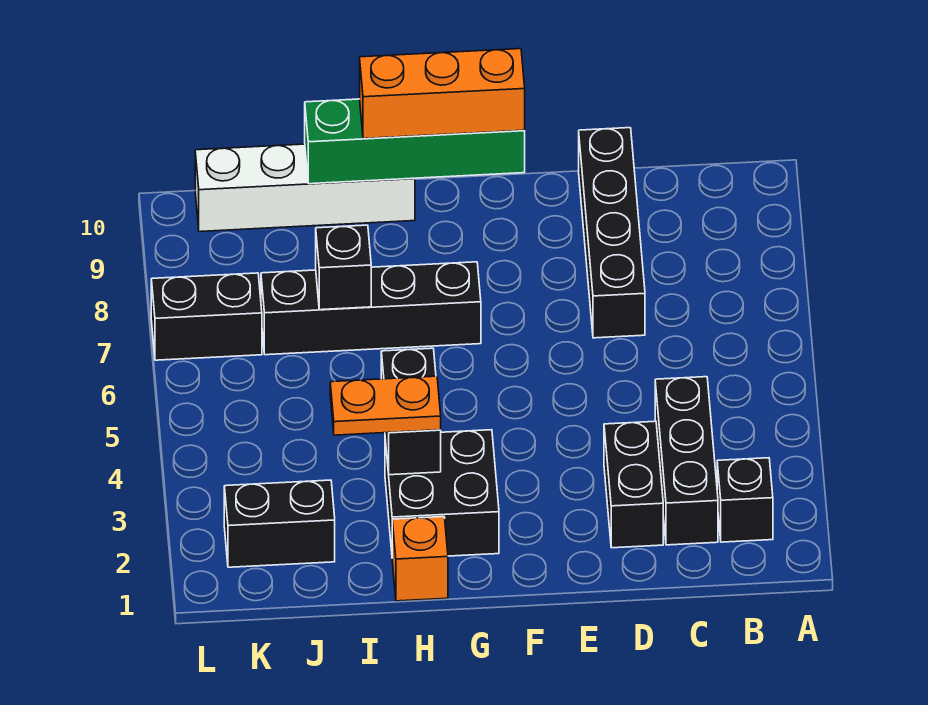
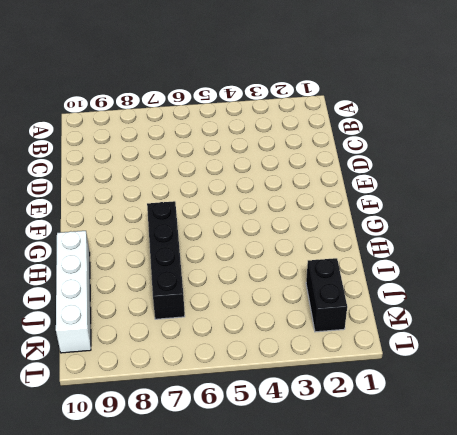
none -> black brick B2 level 1
none -> black brick C2:C4 level 1
none -> black brick D2:D3 level 1

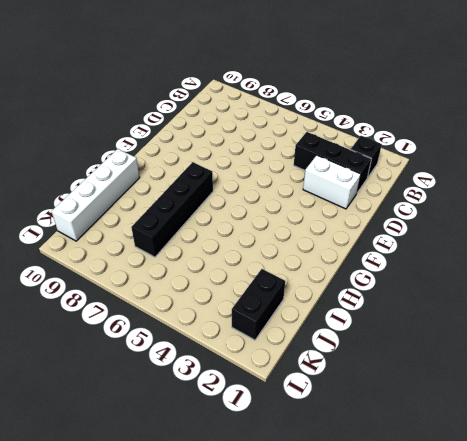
white brick D2:D3 level 1 -> black brick D2:D3 level 1
none -> black brick D7:D10 level 1
none -> black brick G2:H3 level 1
none -> orange brick H1 level 1

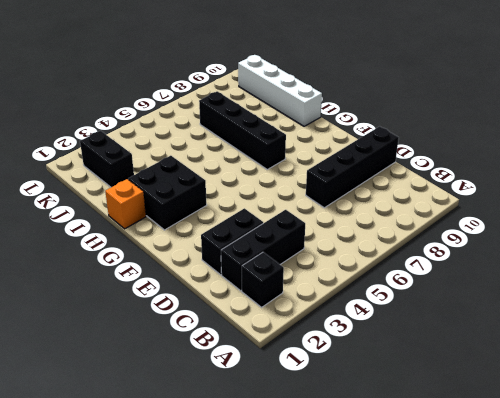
none -> black brick K7:L7 level 1
none -> green brick F10:I10 level 2
none -> black brick H3:H4 level 2

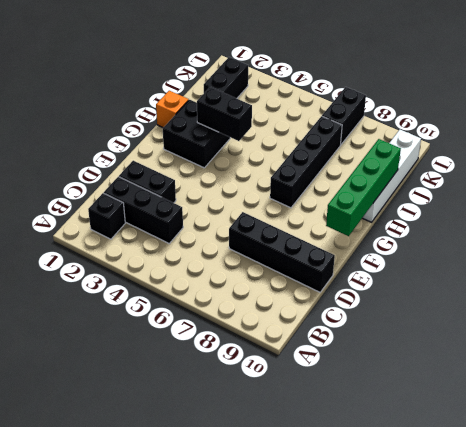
none -> black brick I7 level 2
none -> orange brick F10:H10 level 3
none -> orange plate H3:I3 level 3

